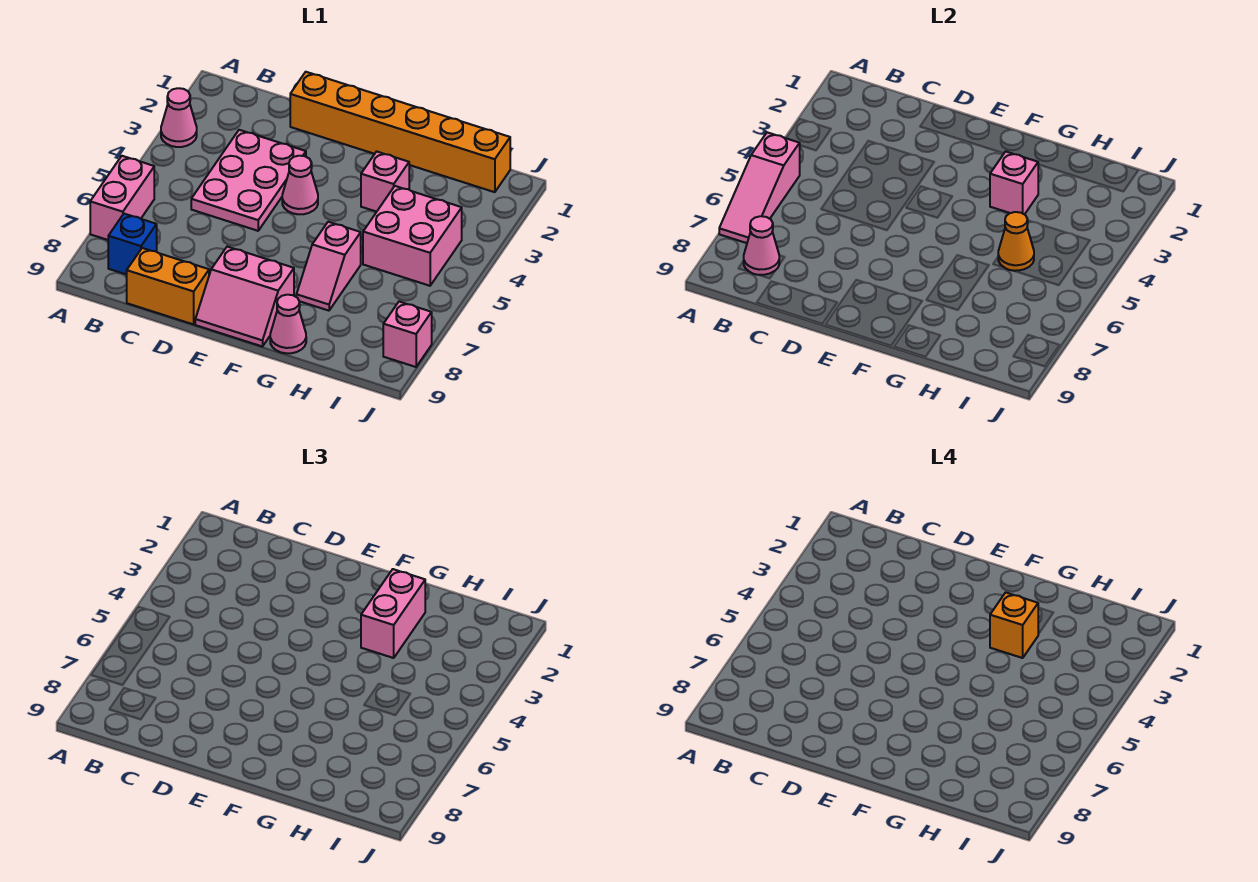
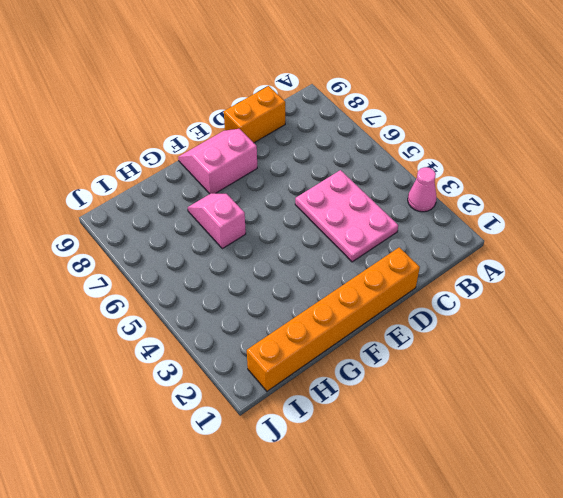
none -> pink brick A6:A7 level 1
none -> blue brick B8 level 1
none -> pink cone E4 level 1

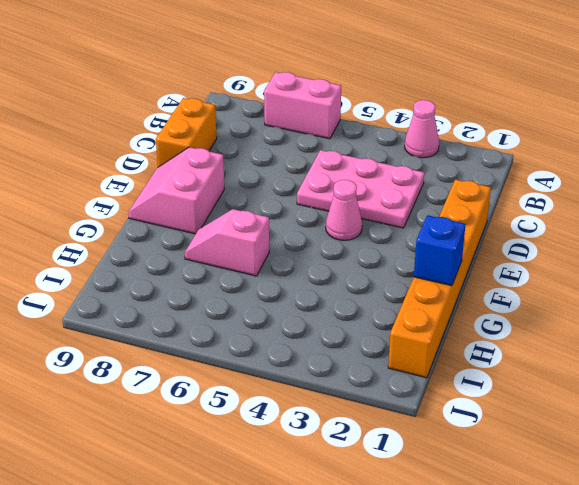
blue brick G1 level 2 -> blue brick B8 level 1
none -> pink brick G3 level 1
none -> pink cone G9 level 1
none -> pink brick H4:I5 level 1

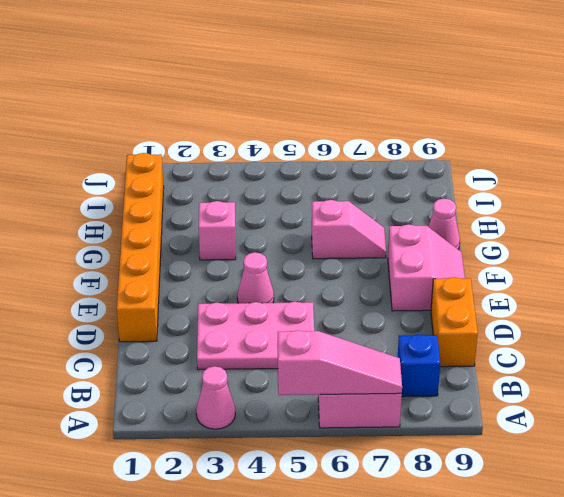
none -> pink brick H4:I5 level 1
none -> pink brick J8 level 1
none -> pink cone B8 level 2

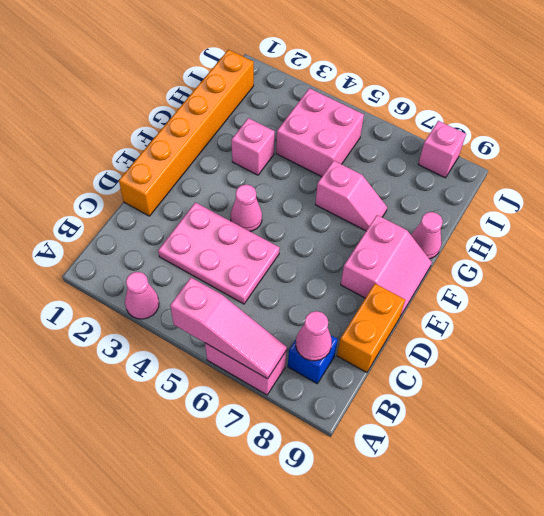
none -> pink brick G3 level 2
none -> orange cone H5 level 2
none -> pink brick G2:G3 level 3

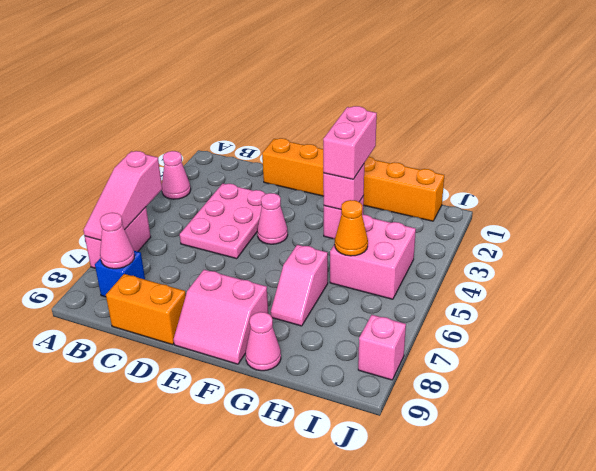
none -> orange brick G3 level 4

